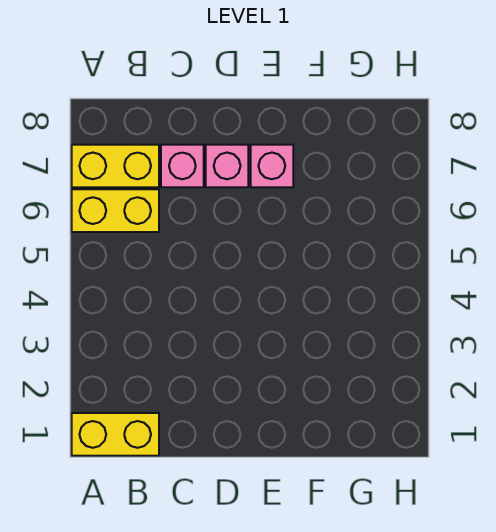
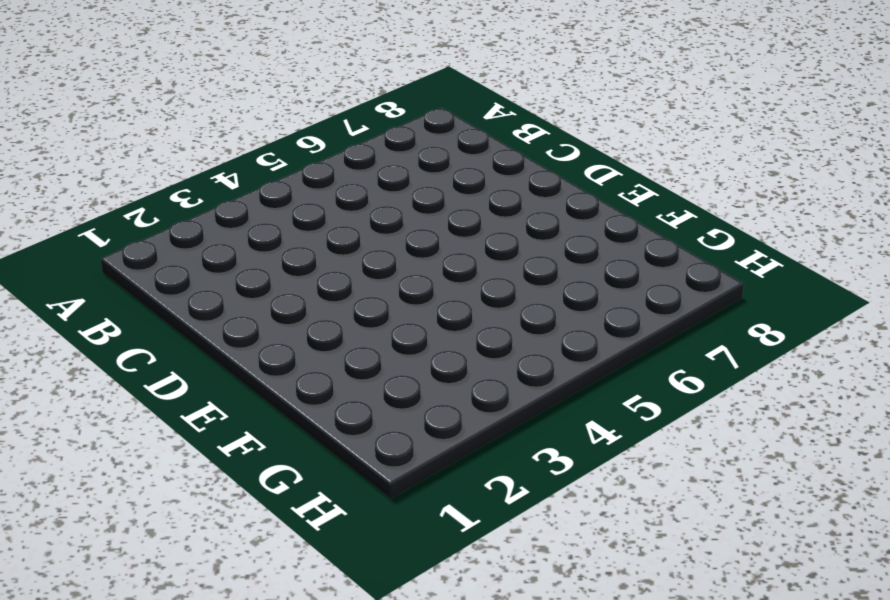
none -> yellow brick A1:B1 level 1
none -> yellow brick A6:B6 level 1

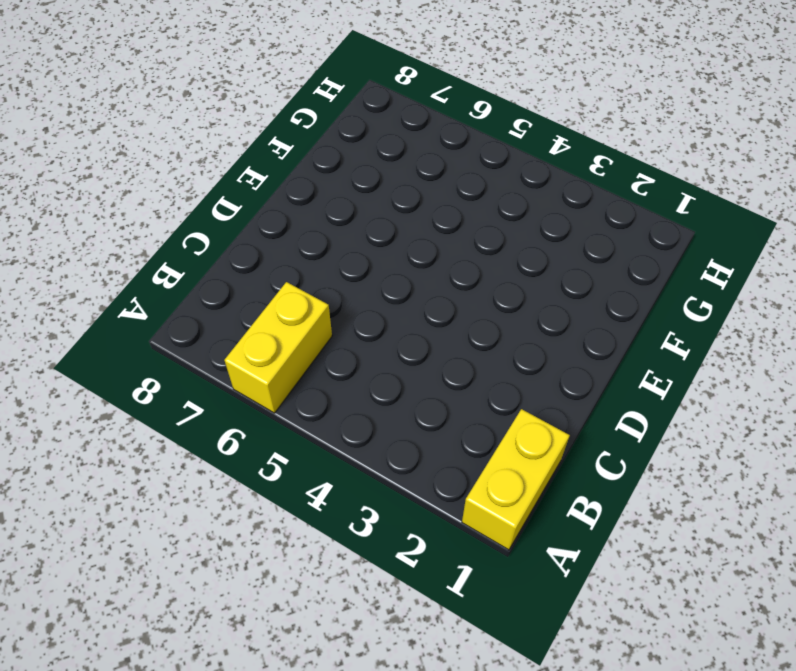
none -> yellow brick A7:B7 level 1
none -> pink brick C7 level 1

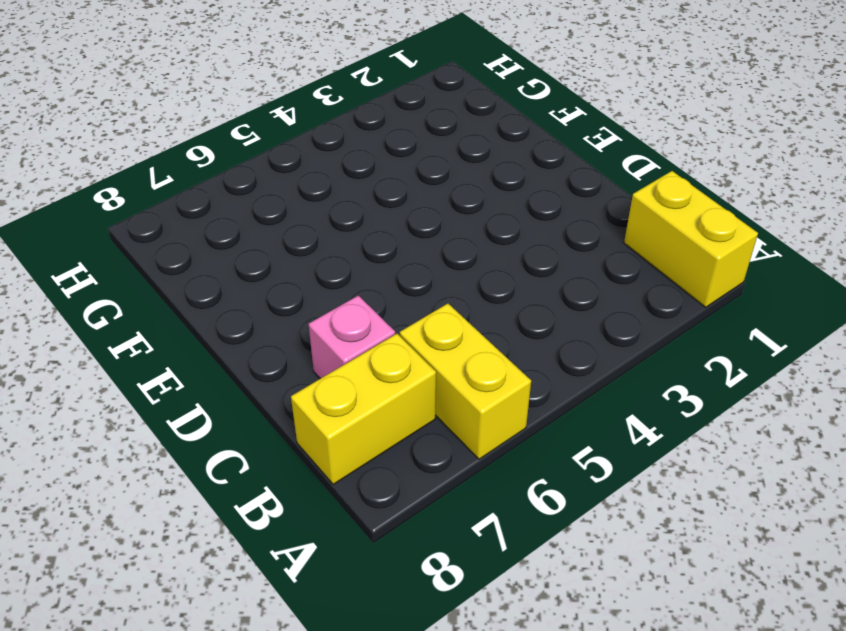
yellow brick B7:B8 level 1 -> yellow brick A7:B7 level 1
none -> pink brick D7 level 1
none -> pink brick E7 level 1

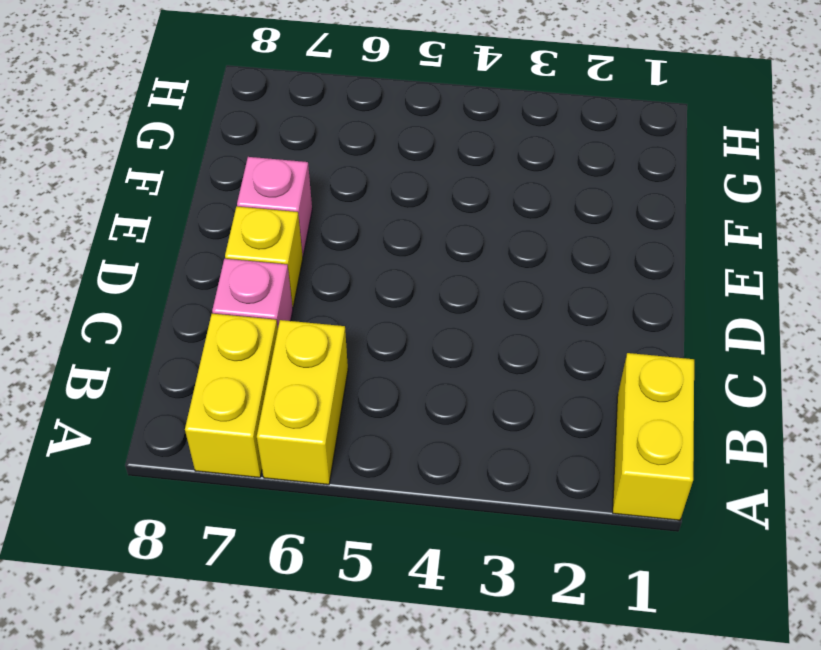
yellow brick D7 level 1 -> pink brick D7 level 1

